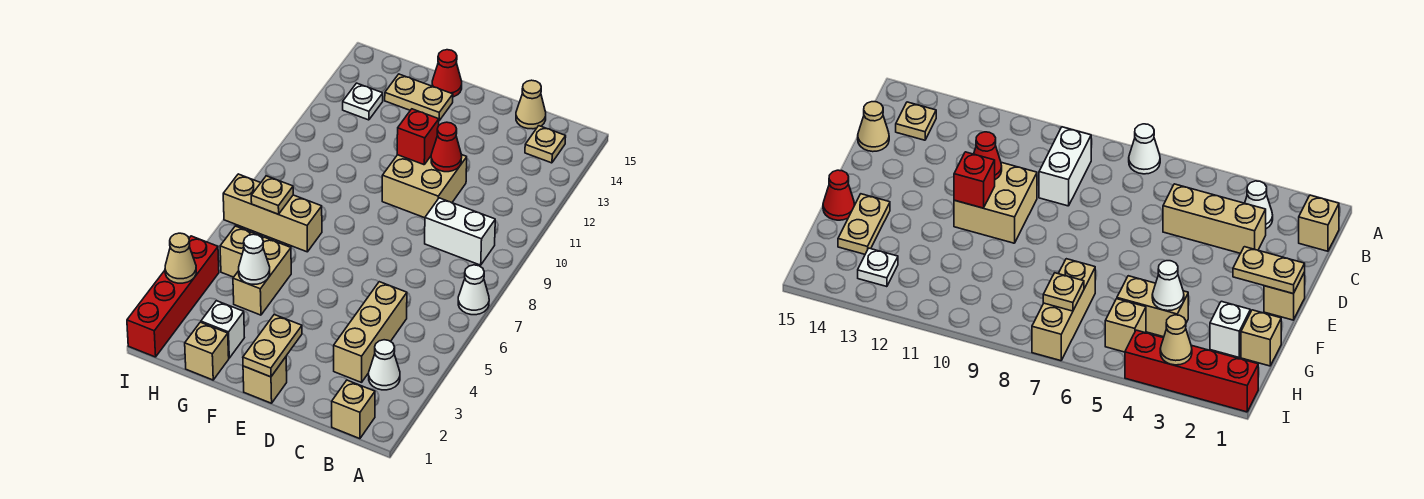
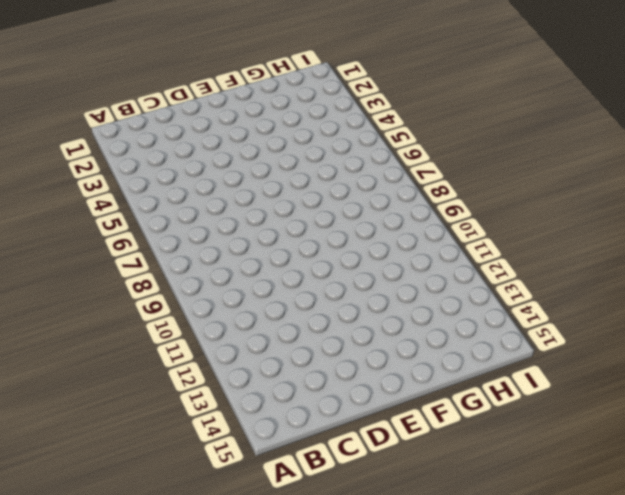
none -> white cone A7 level 1
none -> tan brick B1 level 1
none -> white cone B3 level 1

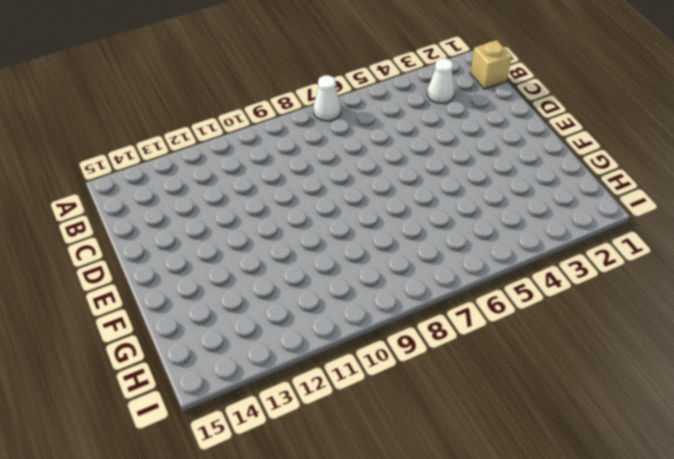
none -> white brick B9:C9 level 1
none -> tan plate B14 level 1
none -> tan brick C3:C5 level 1

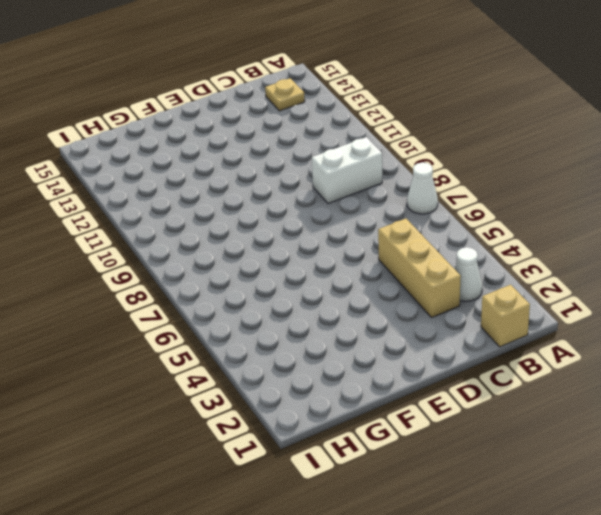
none -> tan cone C15 level 1
none -> tan brick D10:E11 level 1
none -> tan brick E1 level 1

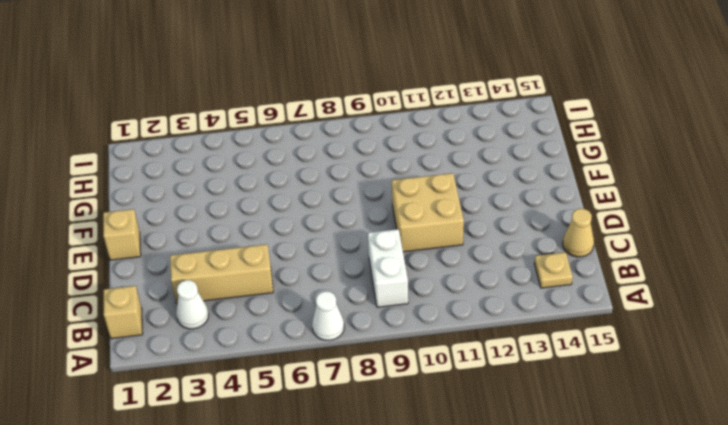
none -> tan plate F14:G14 level 1
none -> red cone F15 level 1
none -> tan brick G1 level 1

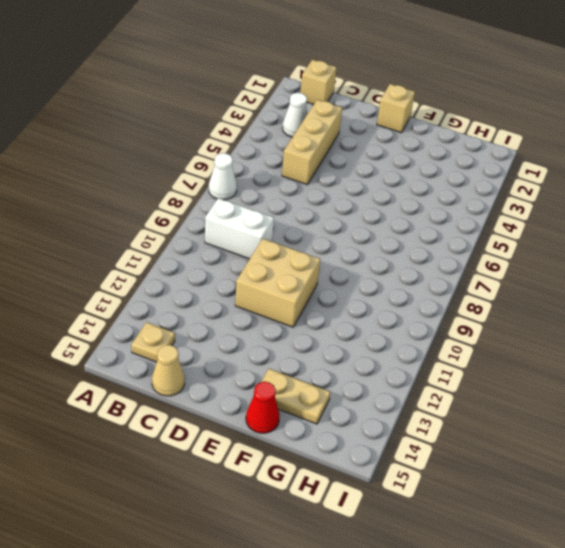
none -> tan brick G1 level 1
none -> white brick G2 level 1
none -> tan brick G4:G5 level 1

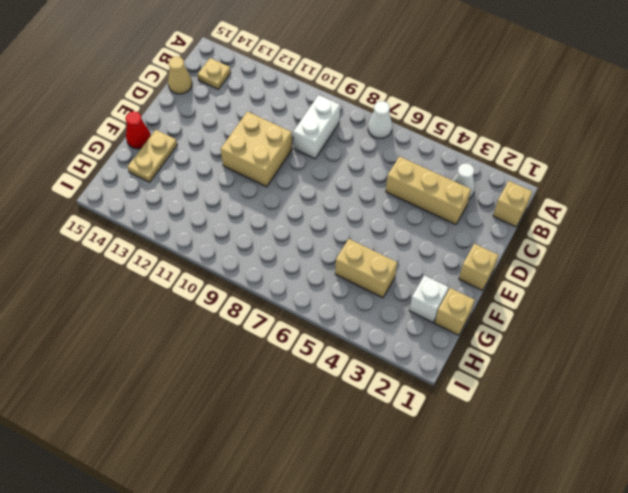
none -> tan brick G7:I7 level 1
none -> tan brick H5 level 1
none -> white plate H13 level 1

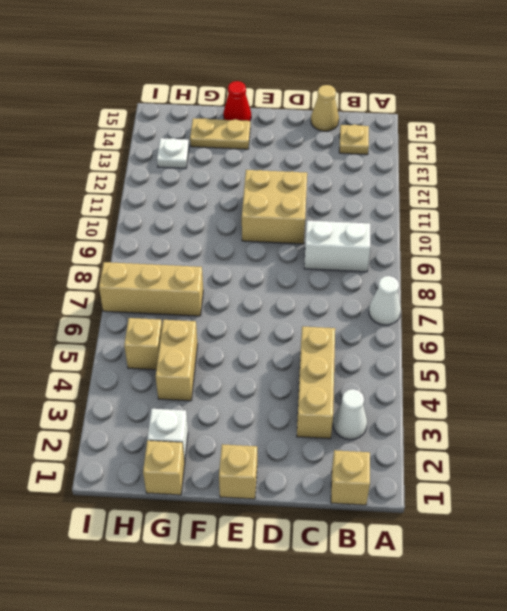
none -> red brick I1:I4 level 1
none -> red cone D11 level 2
none -> tan plate E1:E2 level 2

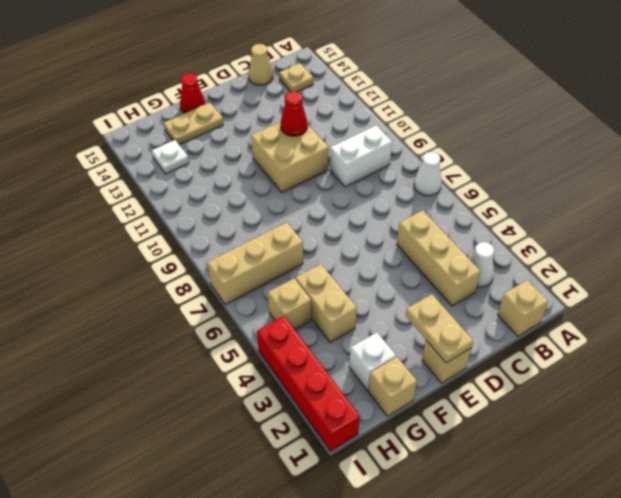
none -> red brick E11 level 2
none -> white cone G4 level 2
none -> tan plate H7 level 2

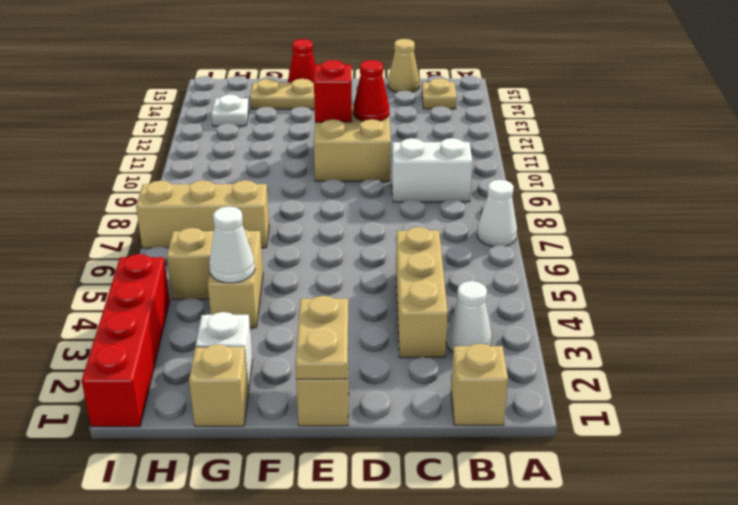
none -> tan plate H7 level 2
none -> tan cone I3 level 2

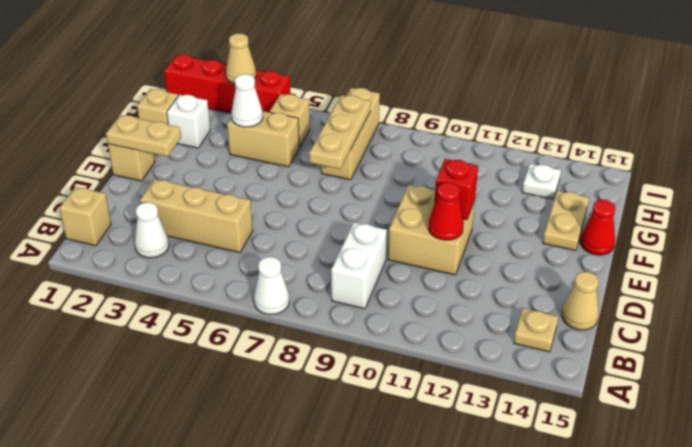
tan plate F7:H7 level 2 -> tan plate H7 level 2

